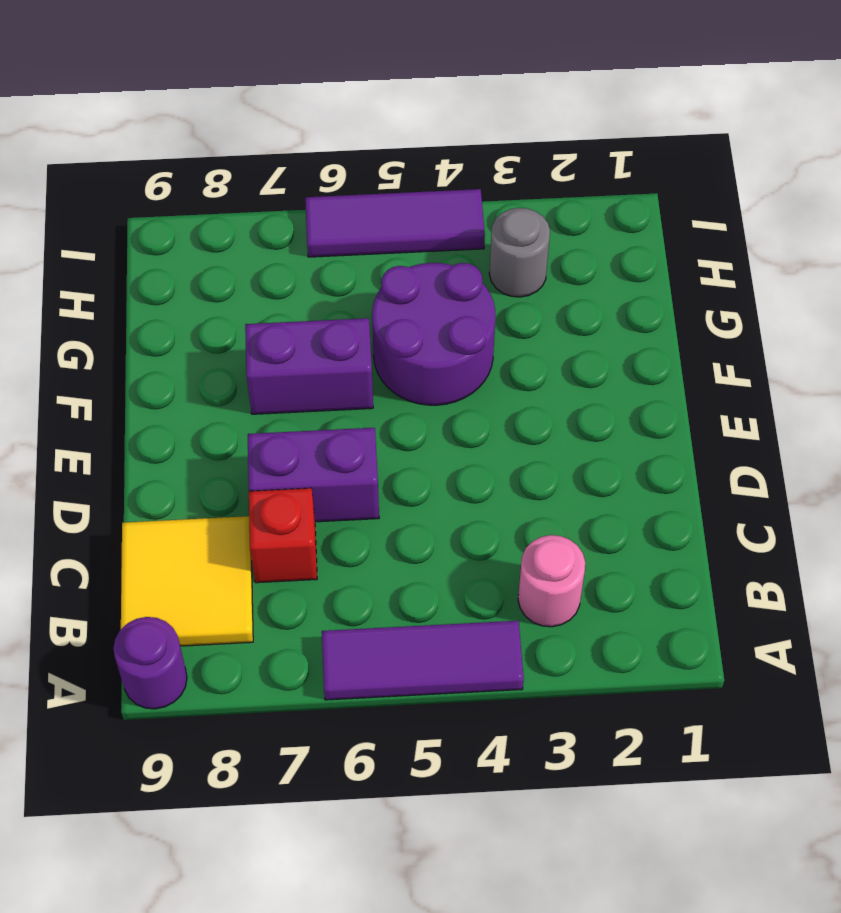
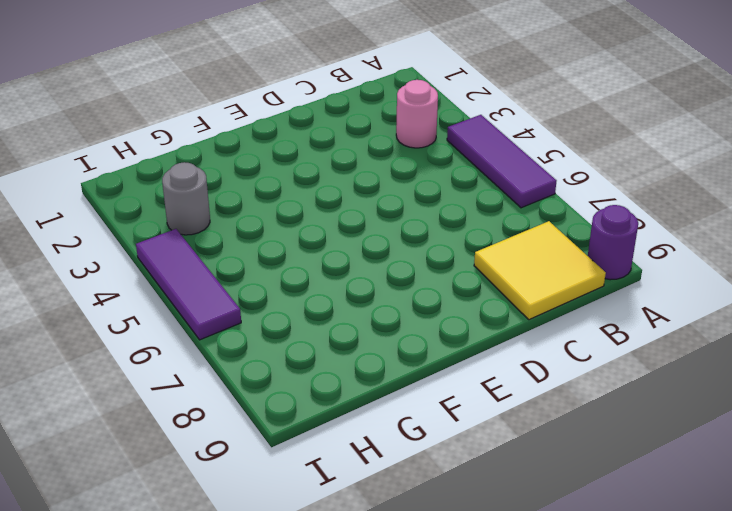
none -> red brick C7 level 1
none -> purple brick D6:D7 level 1

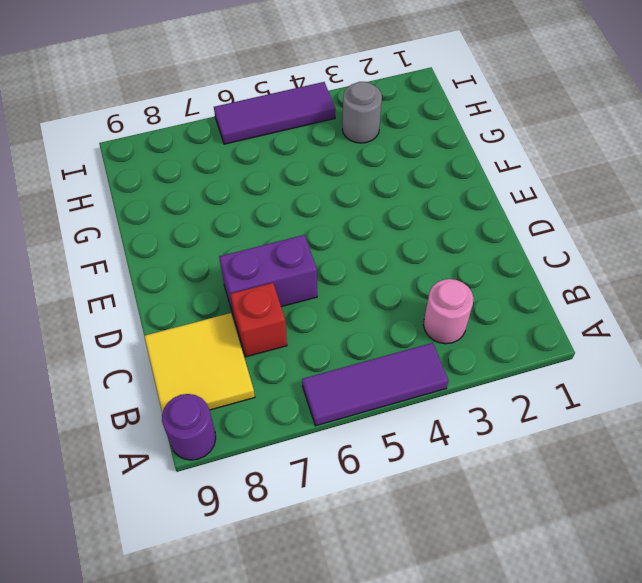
none -> purple round brick F4:G5 level 1
none -> purple brick F6:F7 level 1

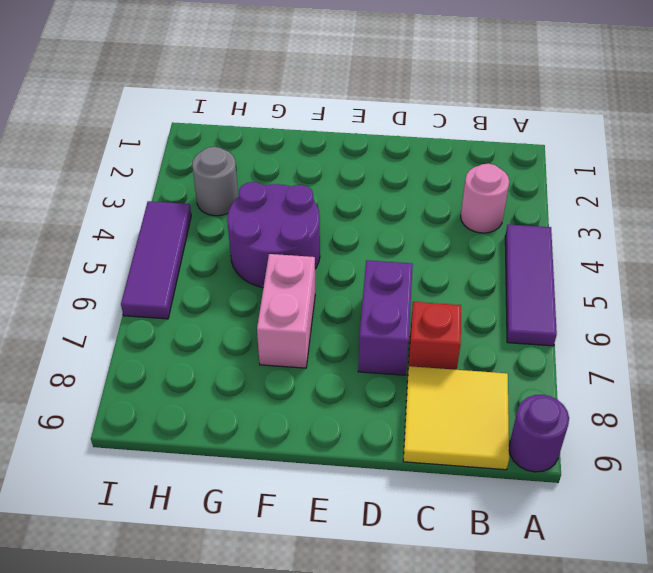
pink brick F6:F7 level 1 -> purple brick F6:F7 level 1

